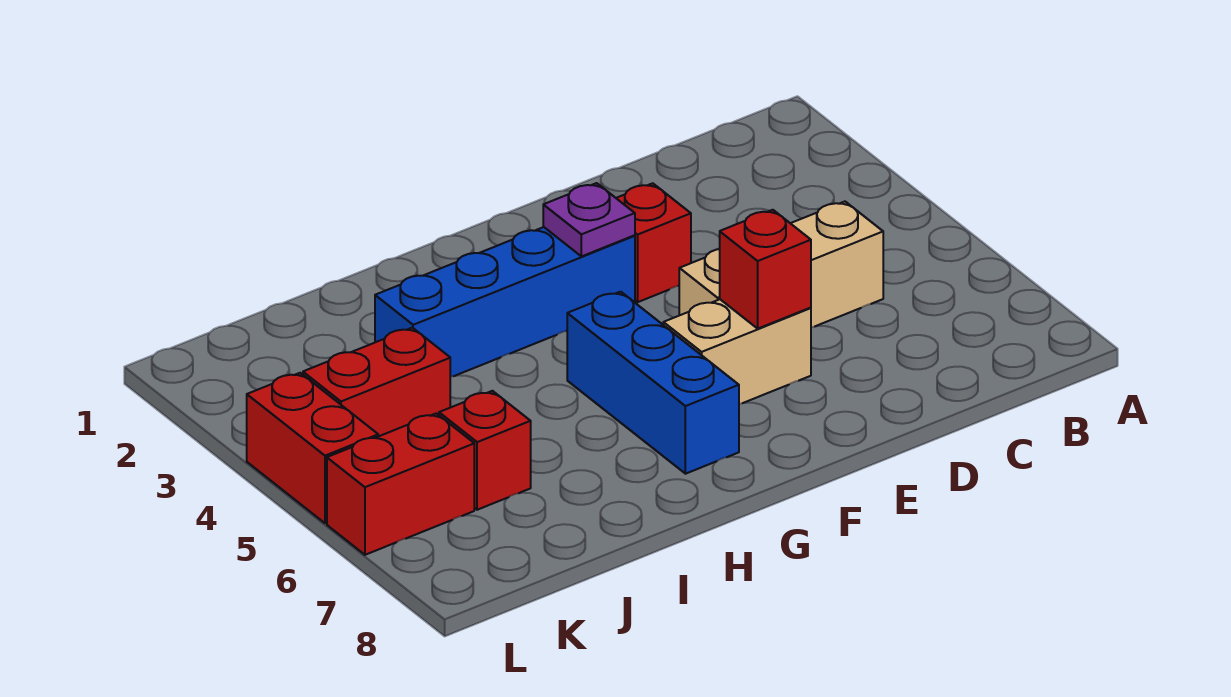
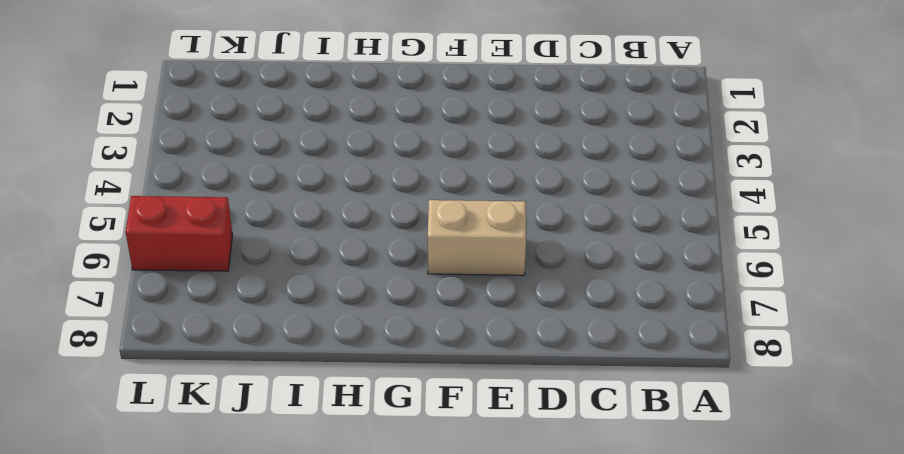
none -> tan brick C5:E5 level 1
none -> red brick E3 level 1

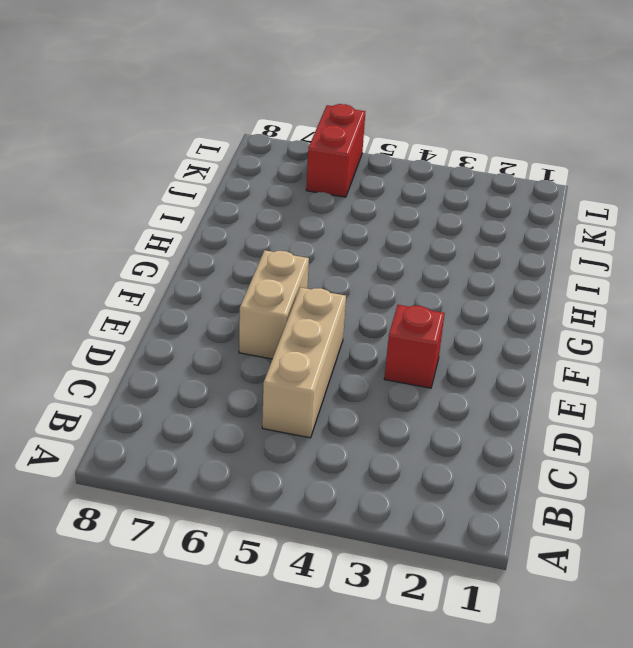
none -> blue brick F3:I3 level 1
none -> blue brick G5:G7 level 1

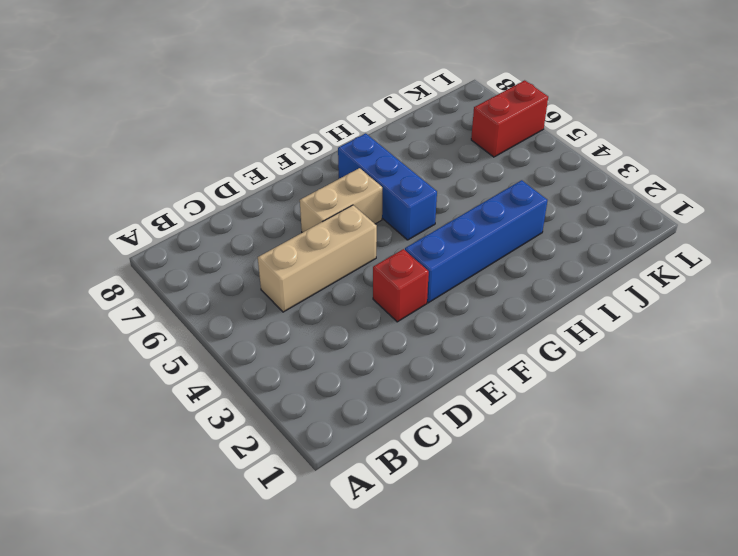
none -> red brick J4:K4 level 1
none -> red brick J6 level 1

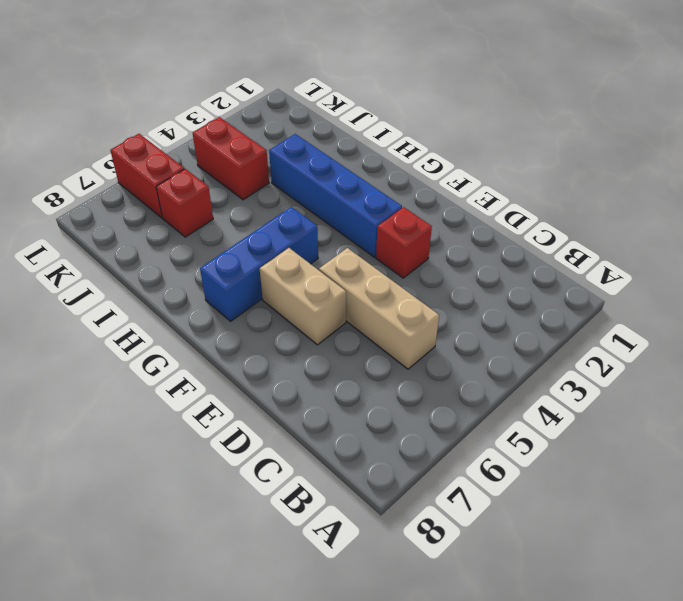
none -> red brick L4:L5 level 1
none -> red brick E6 level 2

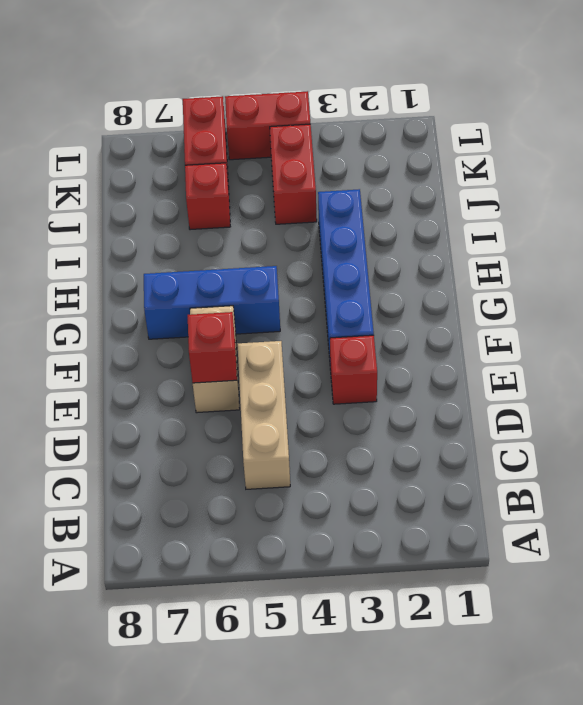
none -> purple plate F3 level 2

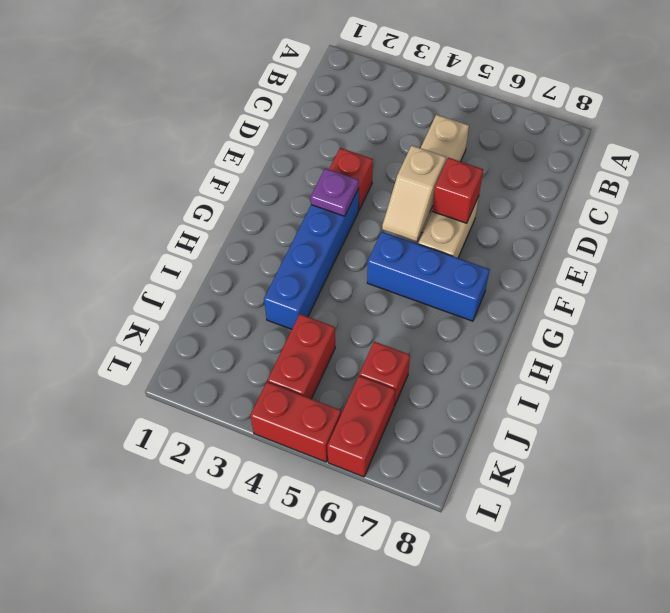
tan slope E5:F5 level 2 top E -> none

